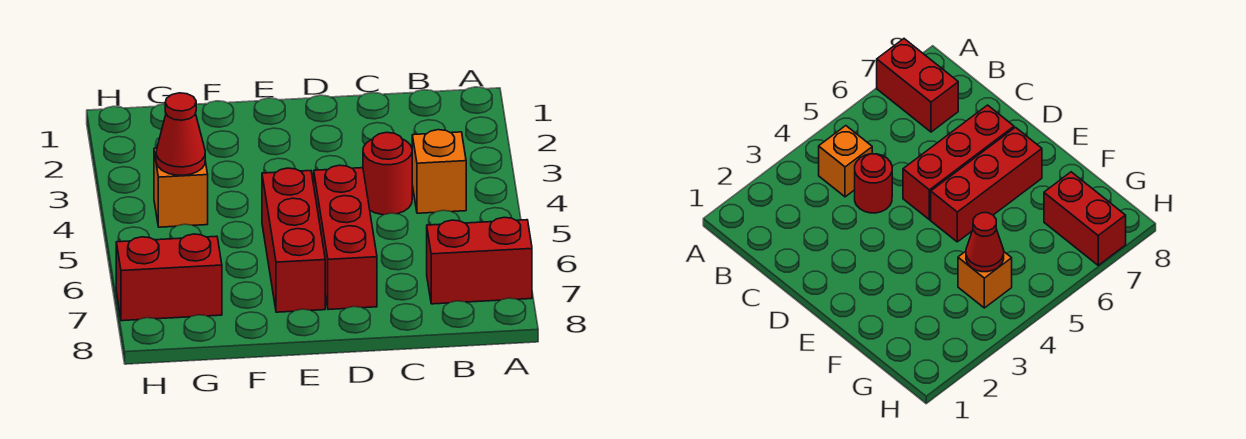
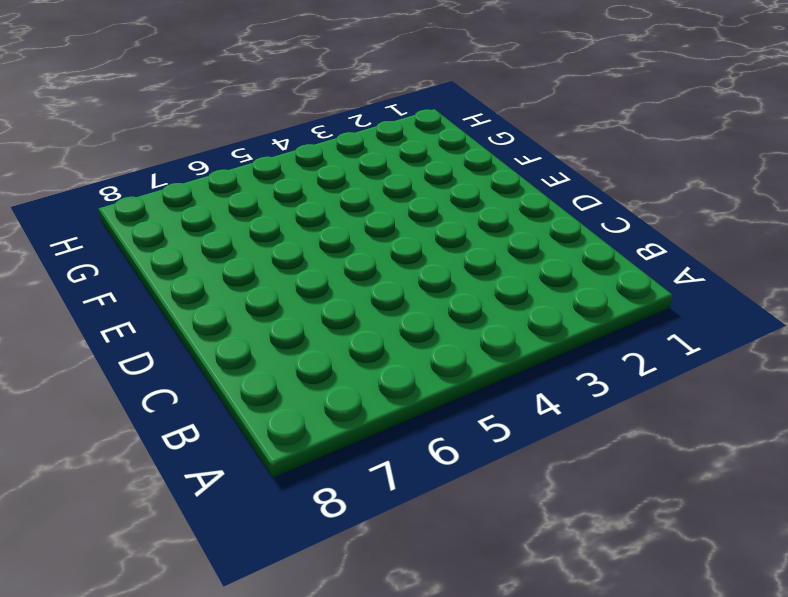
none -> red brick A7:B7 level 1
none -> orange brick B4 level 1

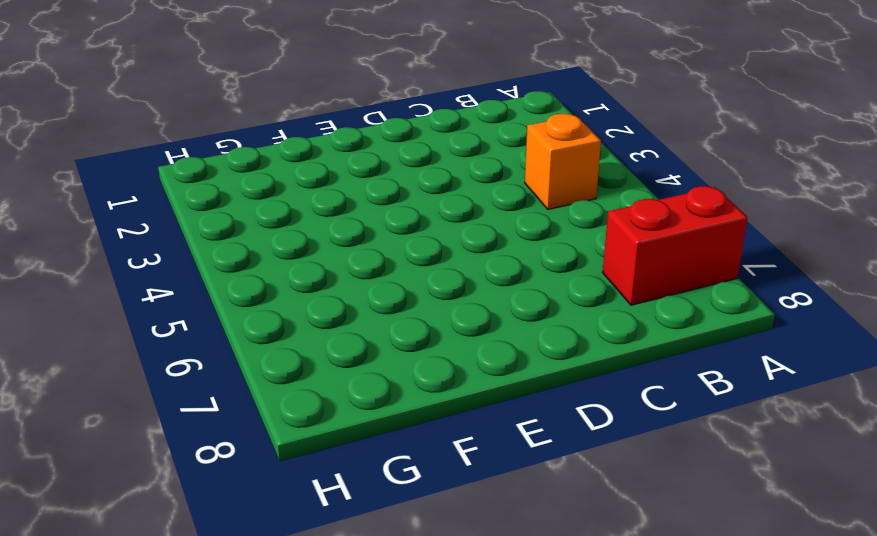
none -> red round brick C4 level 1
none -> red brick D5:D7 level 1

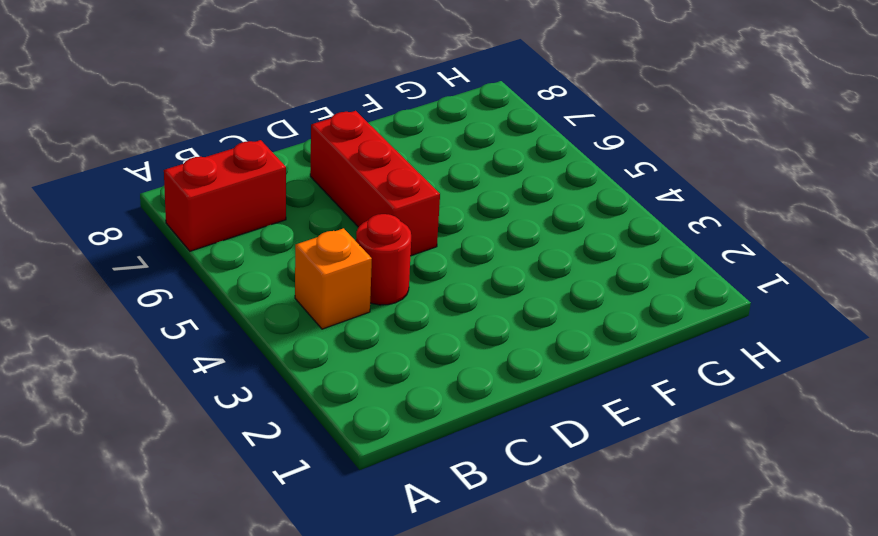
none -> red brick E5:E7 level 1
none -> orange brick G4 level 1

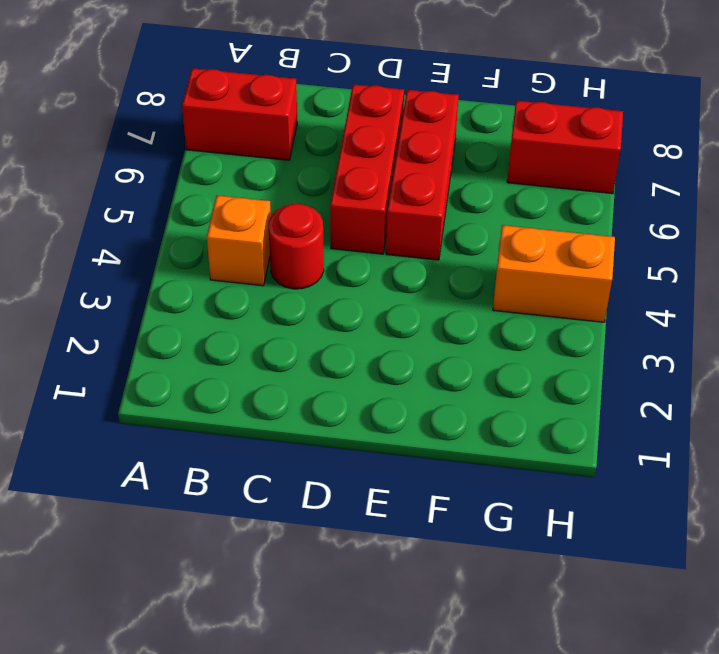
orange brick G4:H4 level 1 -> orange brick G4 level 1
none -> red cone G4 level 2

